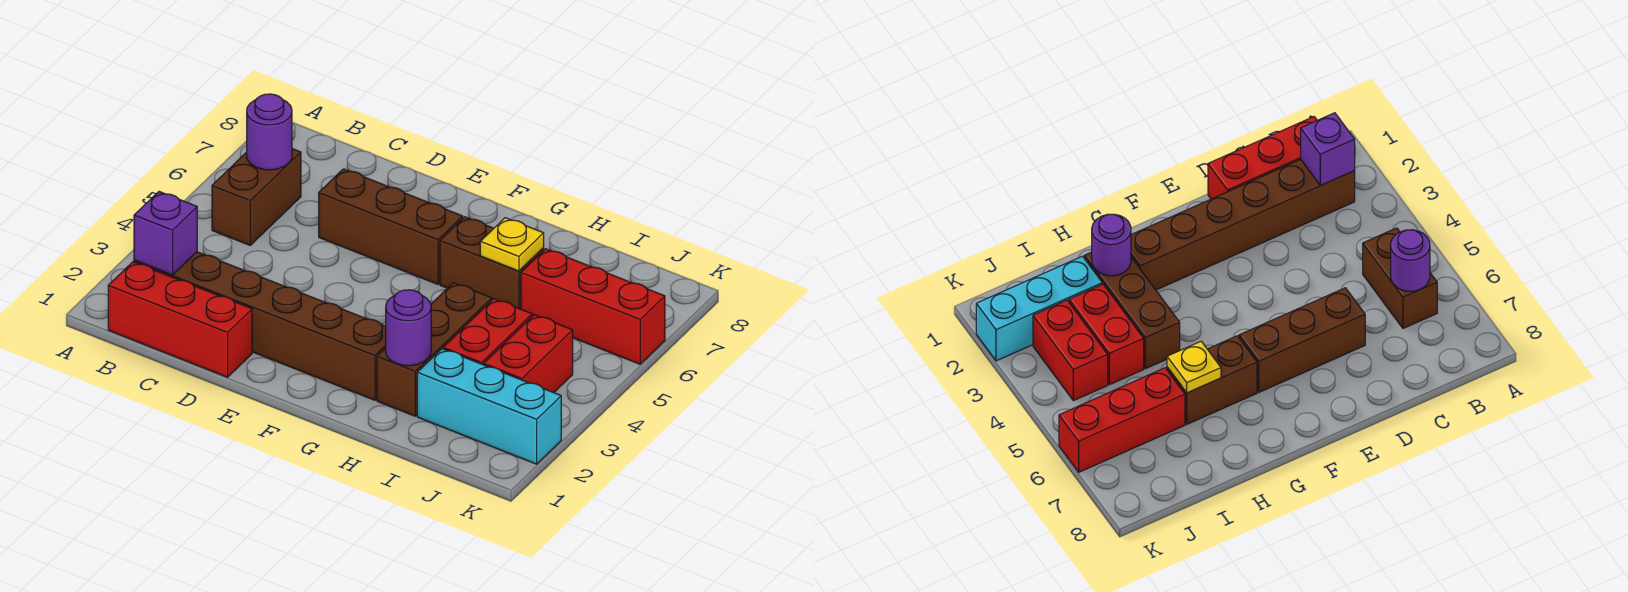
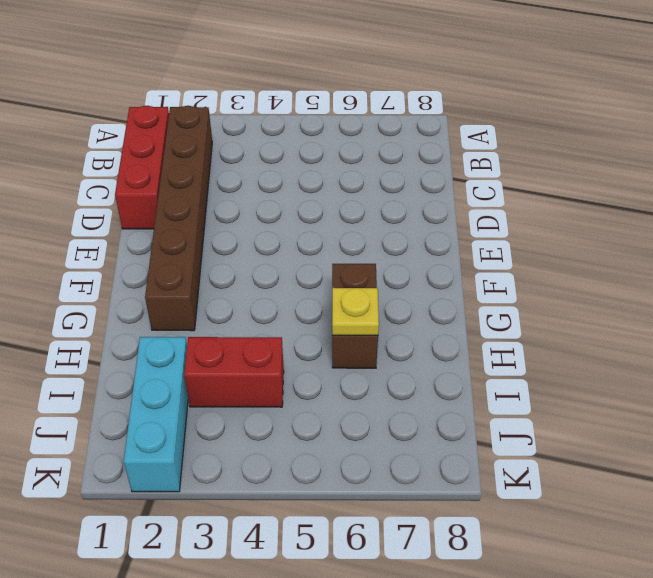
none -> brown brick B5:B6 level 1
none -> brown brick D6:F6 level 1
none -> brown brick H2:H4 level 1

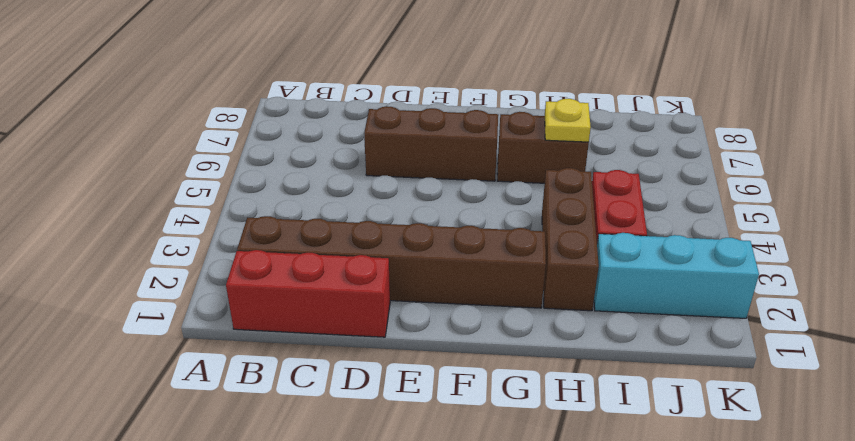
none -> brown brick B5:B6 level 1
none -> red brick I6:K6 level 1
none -> red brick J3:J4 level 1

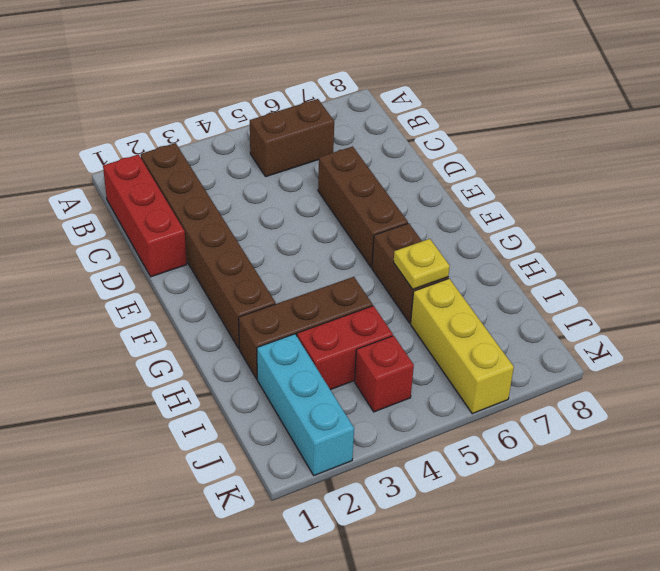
yellow brick I6:K6 level 1 -> red brick I6:K6 level 1
red brick J4 level 1 -> red brick J3:J4 level 1
none -> purple brick B2 level 2
none -> purple round brick B6 level 2
none -> purple round brick H2 level 2

